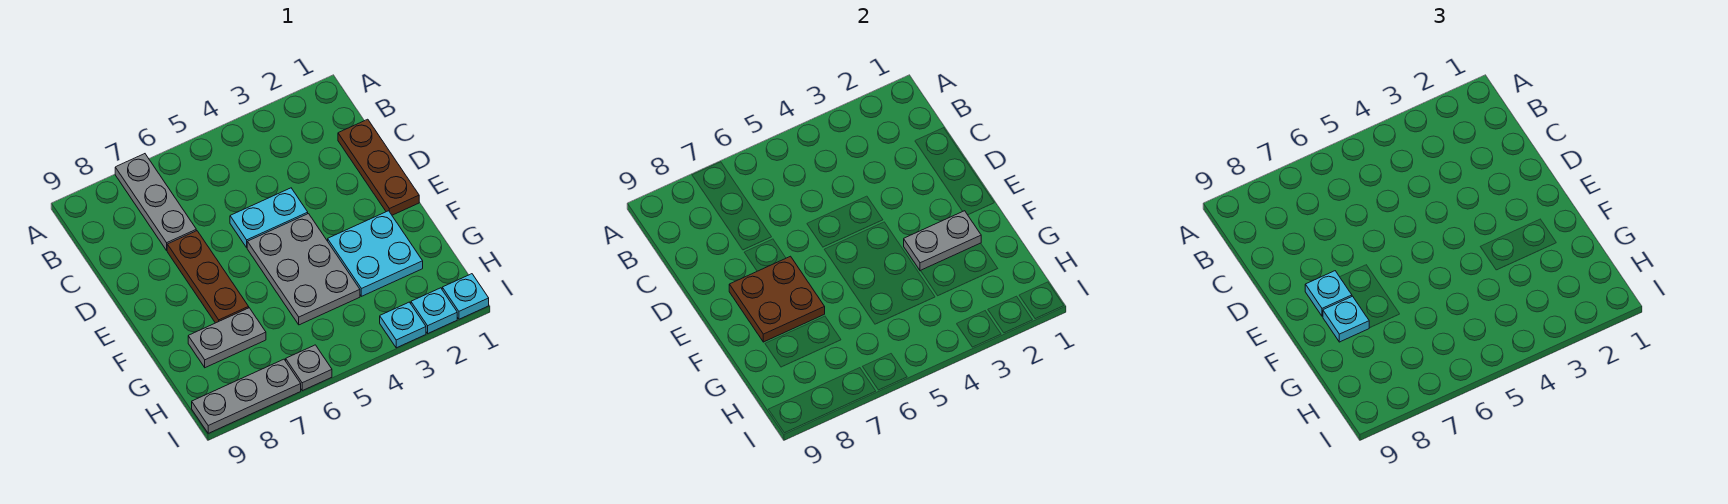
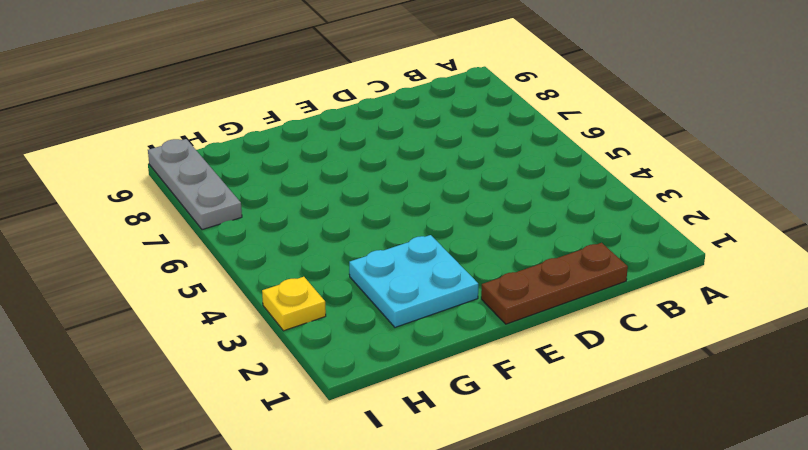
yellow plate I3 level 1 -> cyan plate I3 level 1
none -> grey plate A7:C7 level 1
none -> cyan plate D4:D5 level 1
none -> brown plate D7:F7 level 1

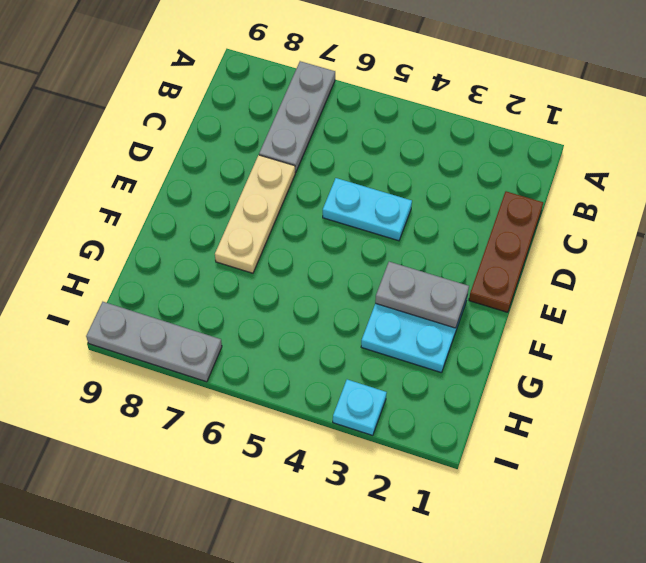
tan plate D7:F7 level 1 -> brown plate D7:F7 level 1
none -> grey plate E4:G5 level 1
none -> grey plate G7:G8 level 1
none -> cyan plate I1 level 1

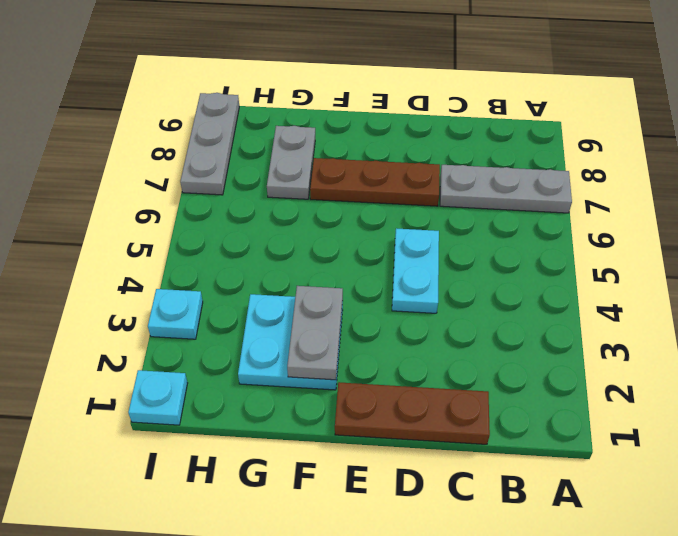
none -> grey plate E4:G5 level 1
none -> cyan plate I2 level 1
none -> grey plate I6 level 1

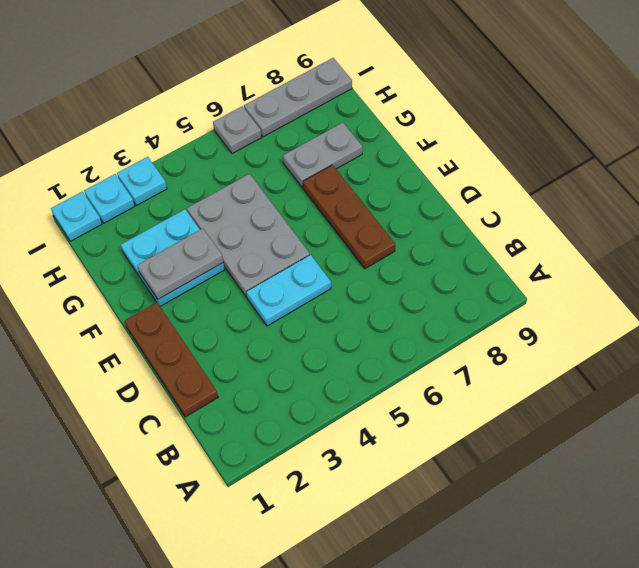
none -> grey plate A7:C7 level 1
none -> brown plate E7:F8 level 2
none -> cyan plate E8 level 3

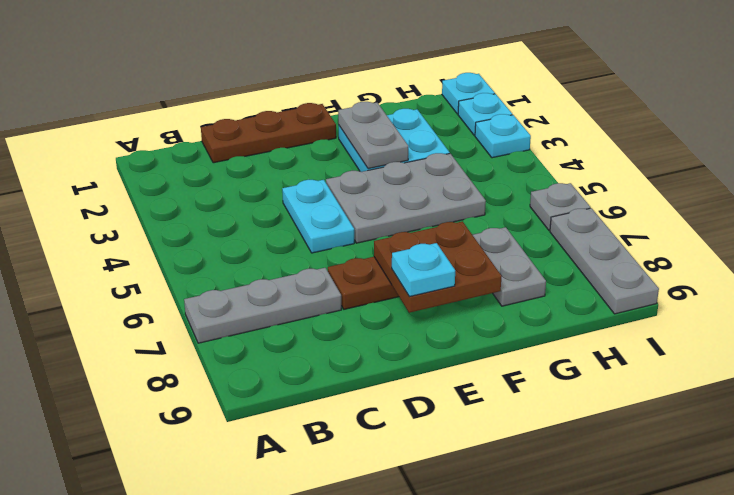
none -> cyan plate F8 level 3

